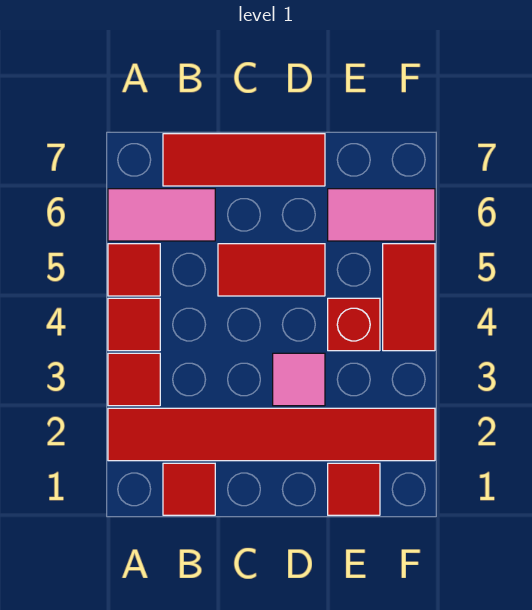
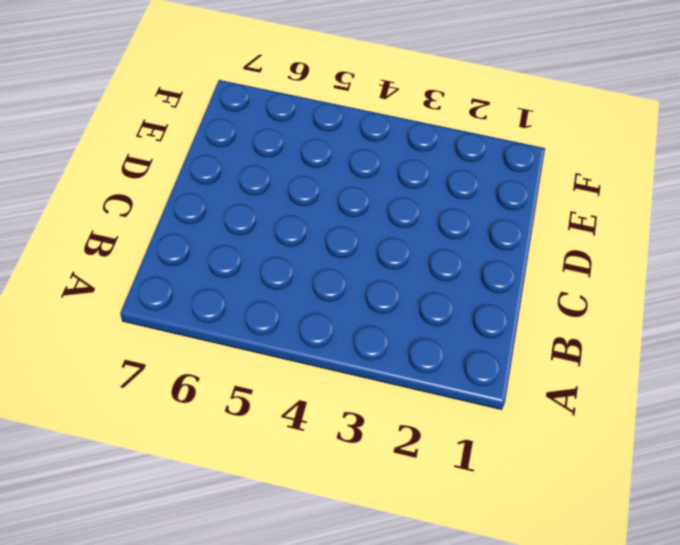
none -> red tile A2:F2 level 1
none -> red tile A3 level 1
none -> red tile A4 level 1

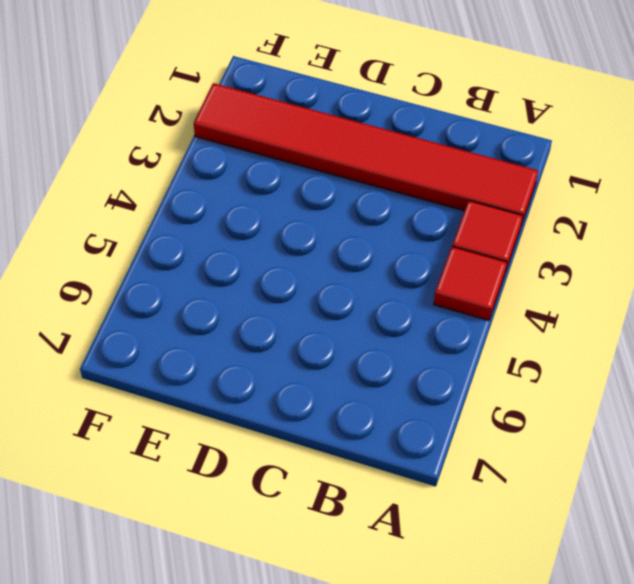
none -> red tile A5 level 1
none -> pink tile A6:B6 level 1
none -> red tile B1 level 1

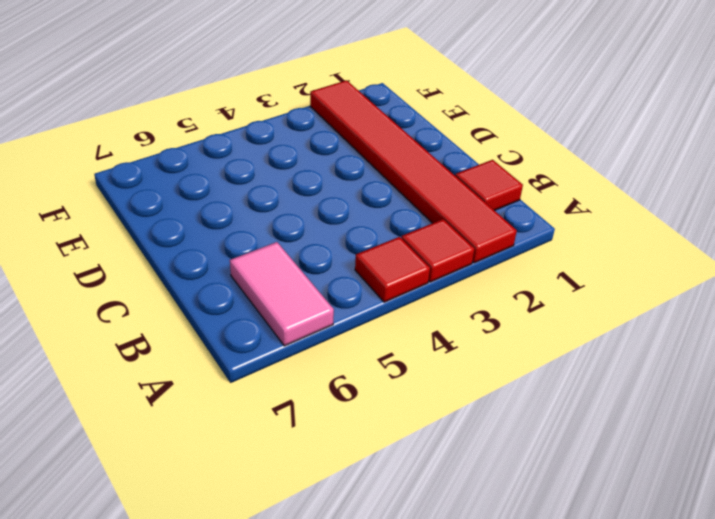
none -> red tile A5 level 1
none -> red tile B7:D7 level 1
none -> red tile C5:D5 level 1

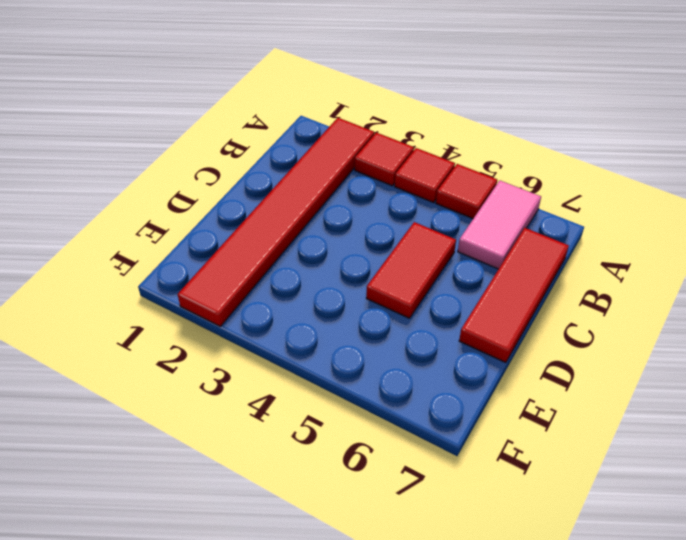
none -> red tile B1 level 1
none -> pink tile D3 level 1
none -> red tile E1 level 1

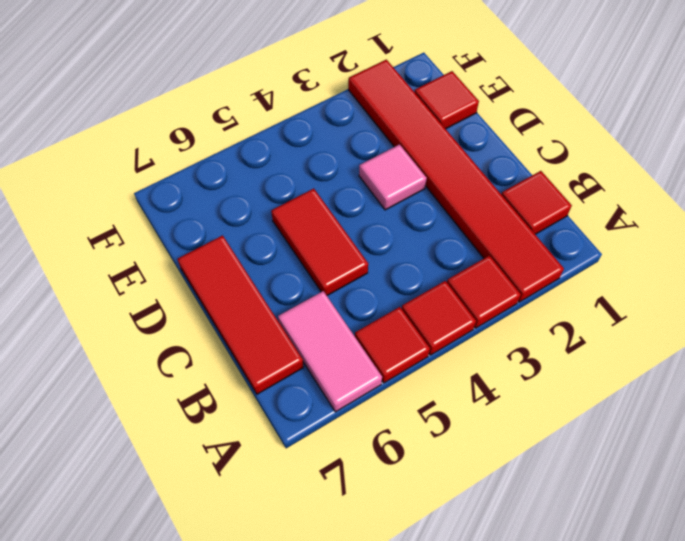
none -> red brick E4 level 1
none -> pink tile E6:F6 level 1
none -> red tile F4:F5 level 1

